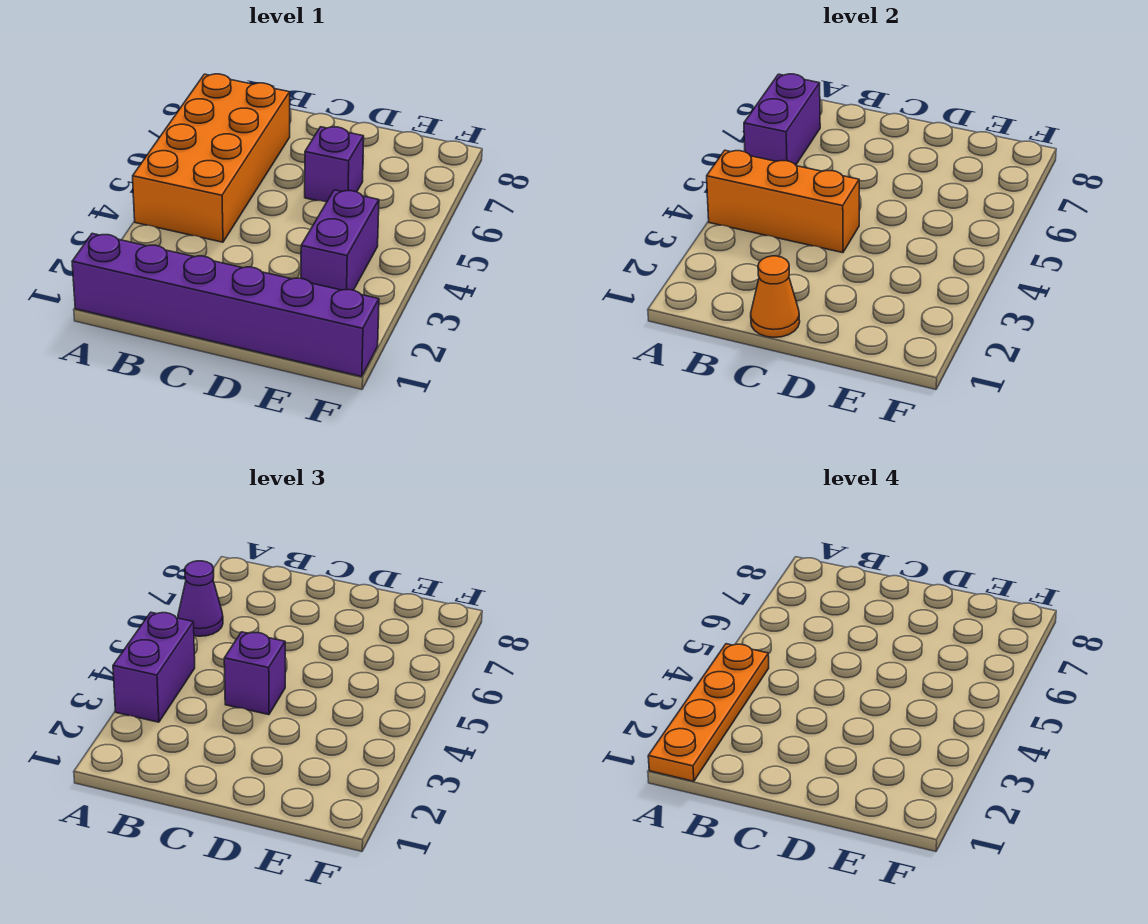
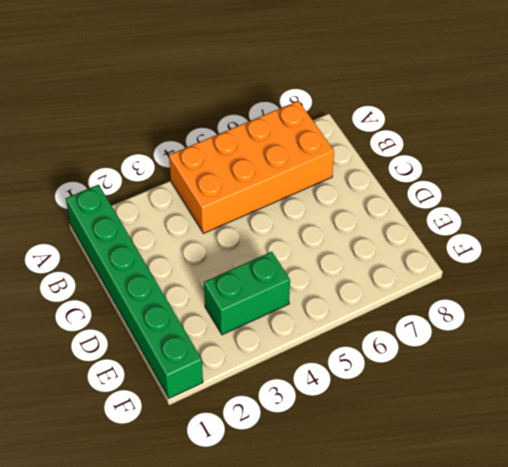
green brick A1:F1 level 1 -> purple brick A1:F1 level 1
green brick E3:E4 level 1 -> purple brick E3:E4 level 1
none -> purple brick D6 level 1
none -> orange brick A4:C4 level 2

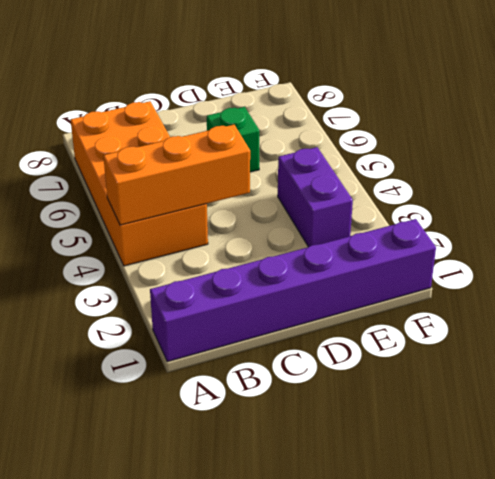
green brick D6 level 1 -> purple brick D6 level 1
none -> purple brick A6:A7 level 2
none -> orange cone C1 level 2

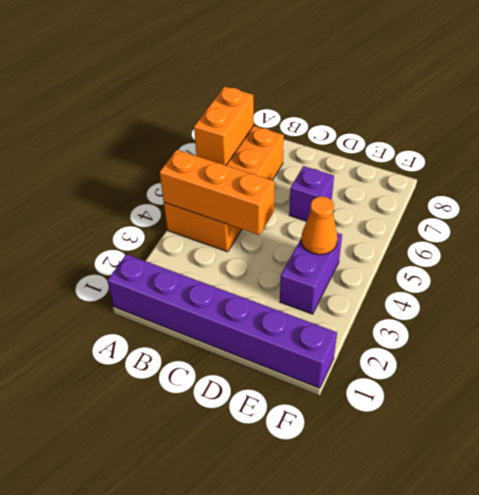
orange brick A6:A7 level 2 -> purple brick A6:A7 level 2
orange cone E4 level 2 -> orange cone C1 level 2
none -> purple brick A3:A4 level 3
none -> purple cone A6 level 3

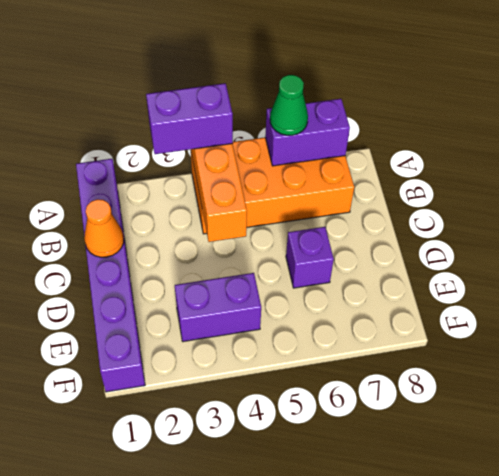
green cone A6 level 3 -> purple cone A6 level 3
none -> purple brick C4 level 3
none -> orange plate A1:A4 level 4

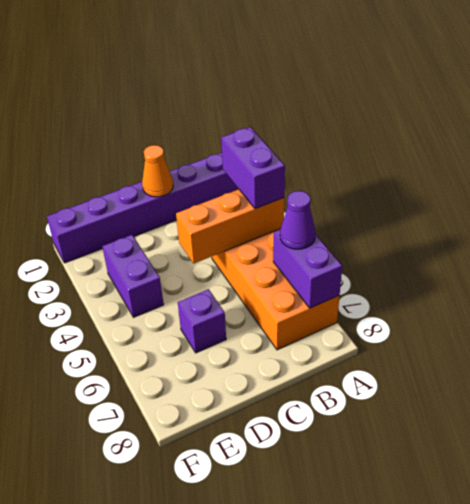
none -> purple brick C4 level 3
none -> orange plate A1:A4 level 4

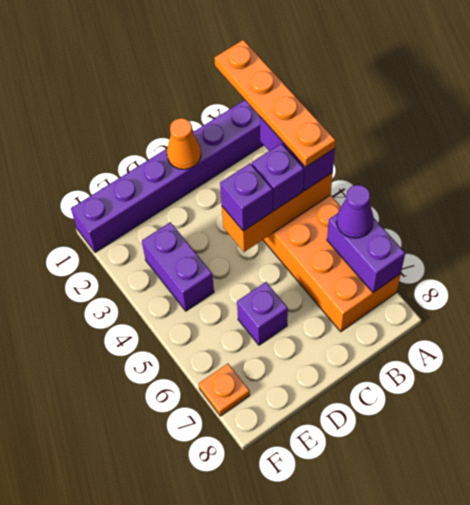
purple brick B4 level 3 -> none
orange plate F7 level 1 -> none

